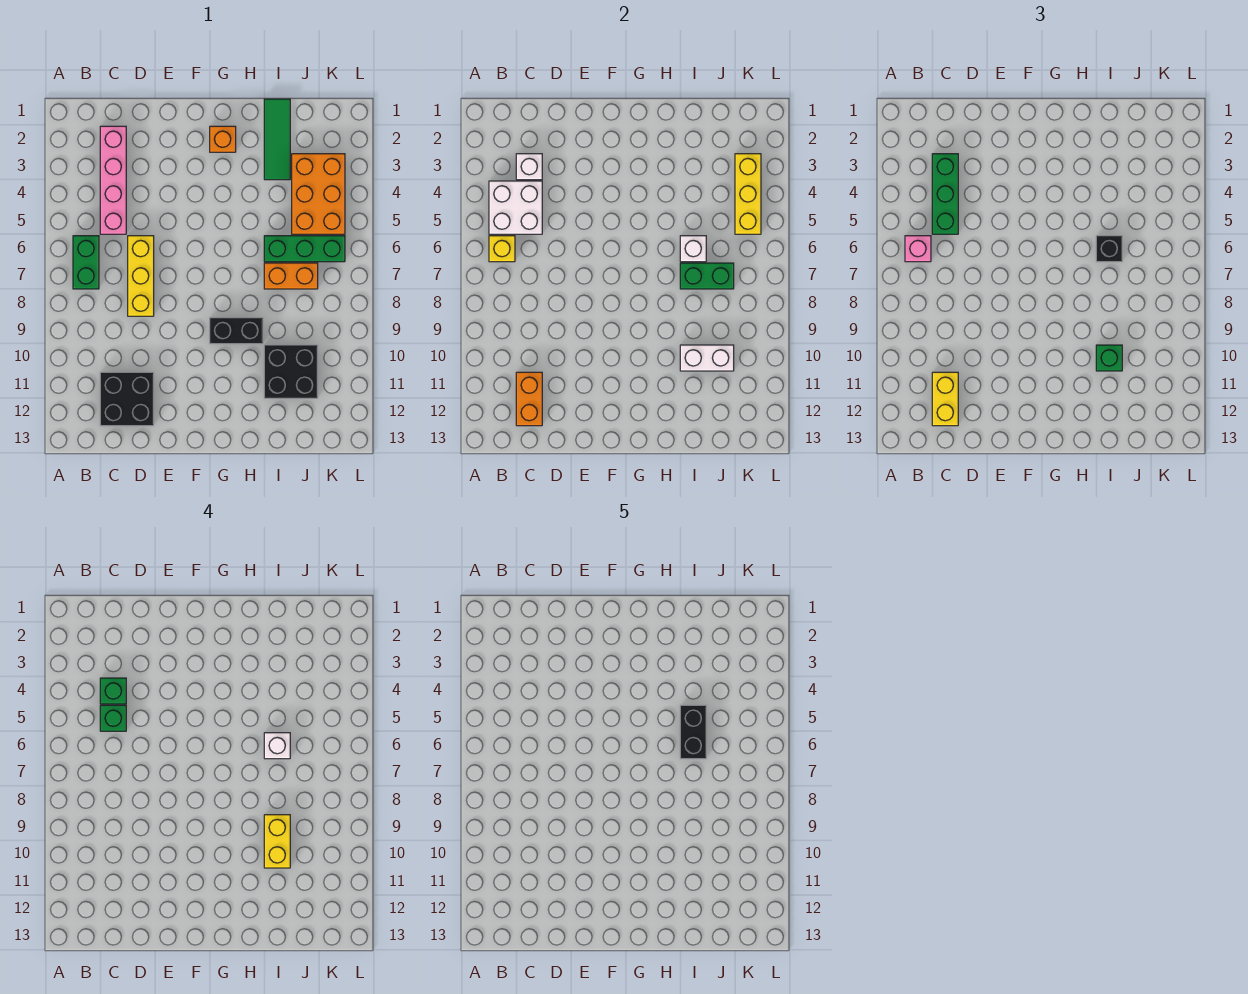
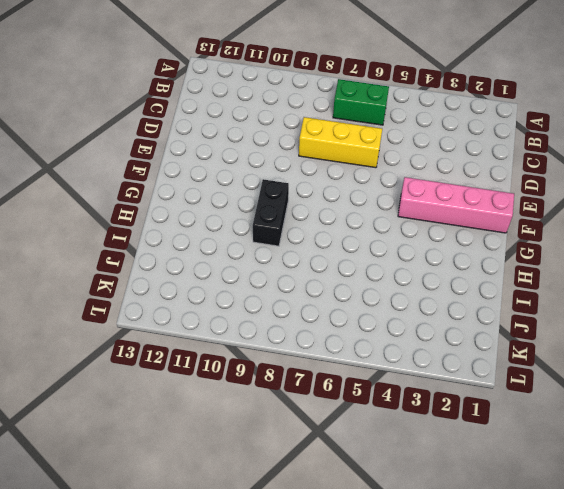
pink brick F1:F4 level 1 -> pink brick C2:C5 level 1
none -> black brick C11:D12 level 1
none -> orange brick G2 level 1
none -> green tile I1:I3 level 1

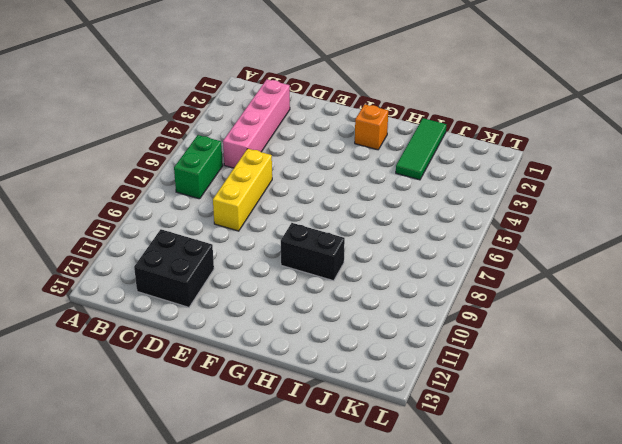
none -> green brick I6:K6 level 1
none -> orange brick I7:J7 level 1
none -> black brick I10:J11 level 1

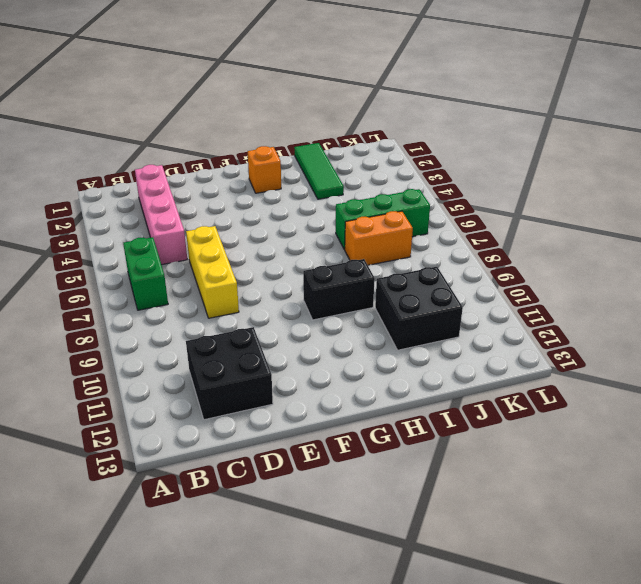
none -> orange brick J3:K5 level 1
none -> white brick B4:C5 level 2
none -> yellow brick B6 level 2

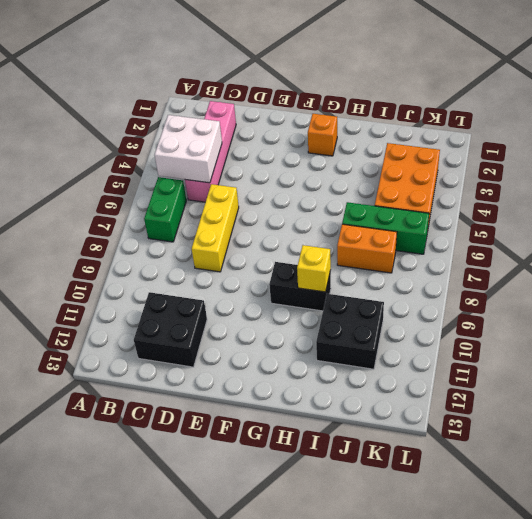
yellow brick H9 level 2 -> yellow brick B6 level 2
none -> green tile I1:I3 level 1
none -> white brick C3 level 2
none -> orange brick C11:C12 level 2

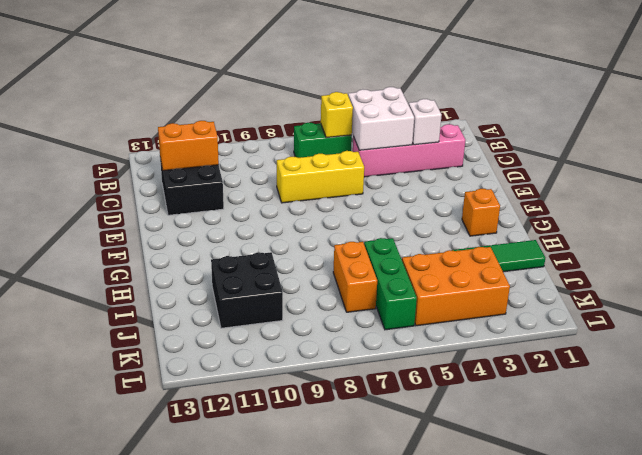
none -> black brick G9:H9 level 1
none -> white brick I6 level 2
none -> green brick I7:J7 level 2

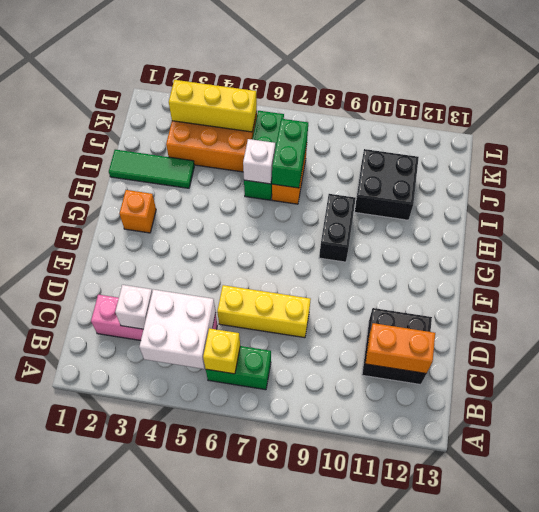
none -> white brick I10:J10 level 2
none -> pink brick B6 level 3
none -> green brick C3:C5 level 3

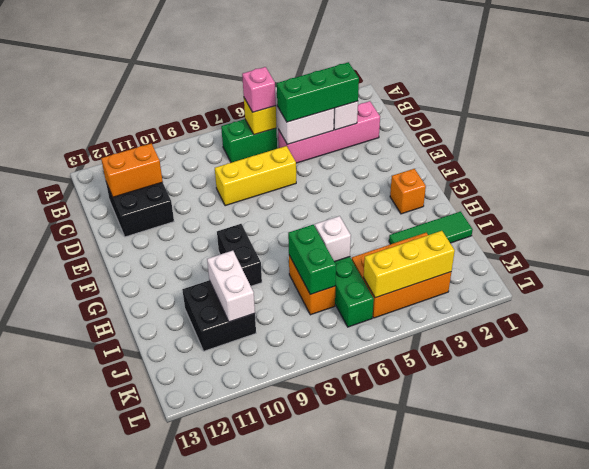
none -> yellow brick C11:C12 level 3
none -> black brick I6 level 3
none -> green brick I10 level 3

